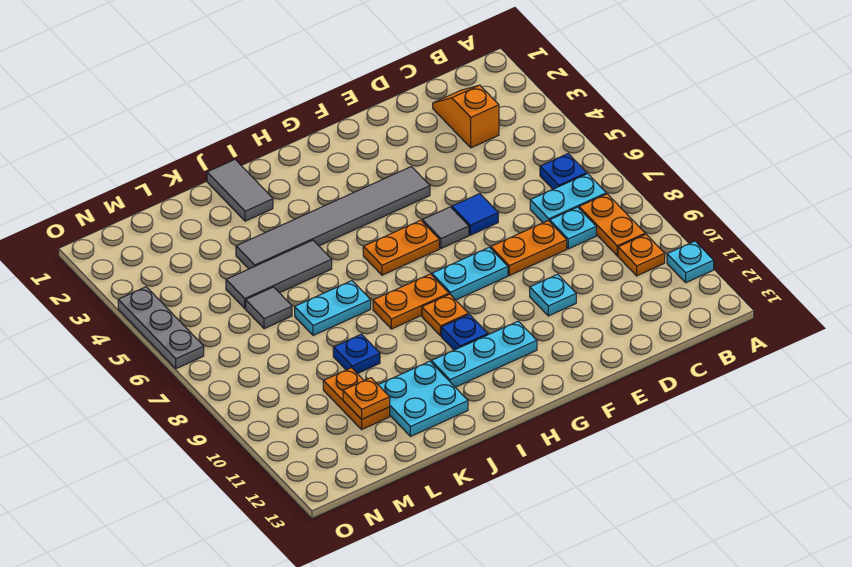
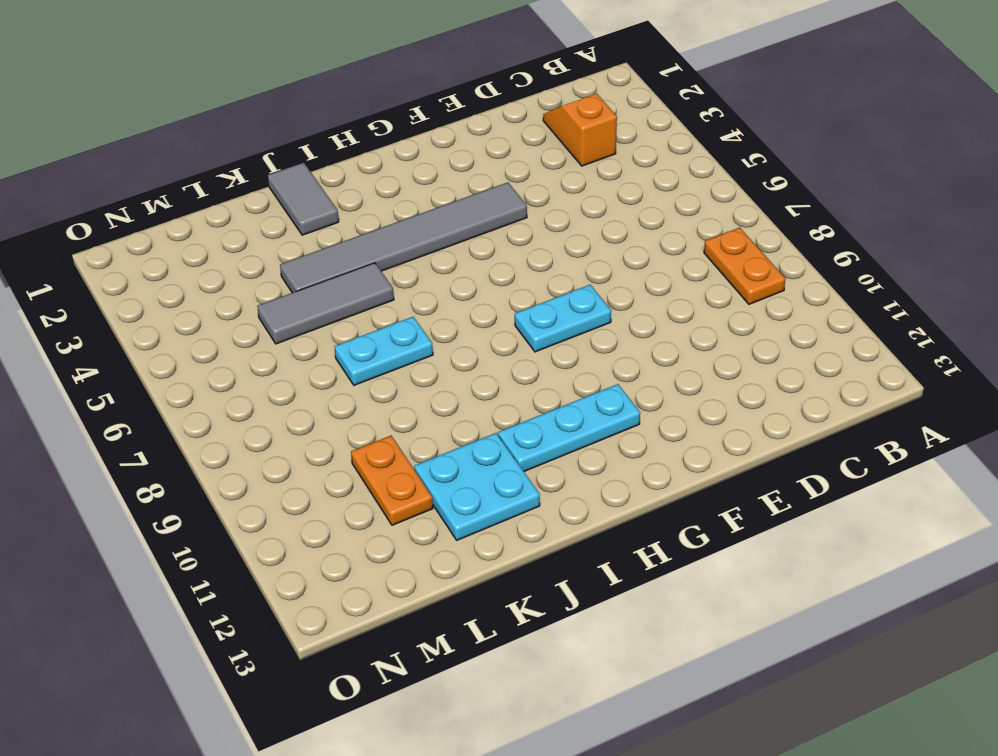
none -> cyan plate A11 level 1
none -> blue plate B6 level 1
none -> cyan plate B7:C7 level 1

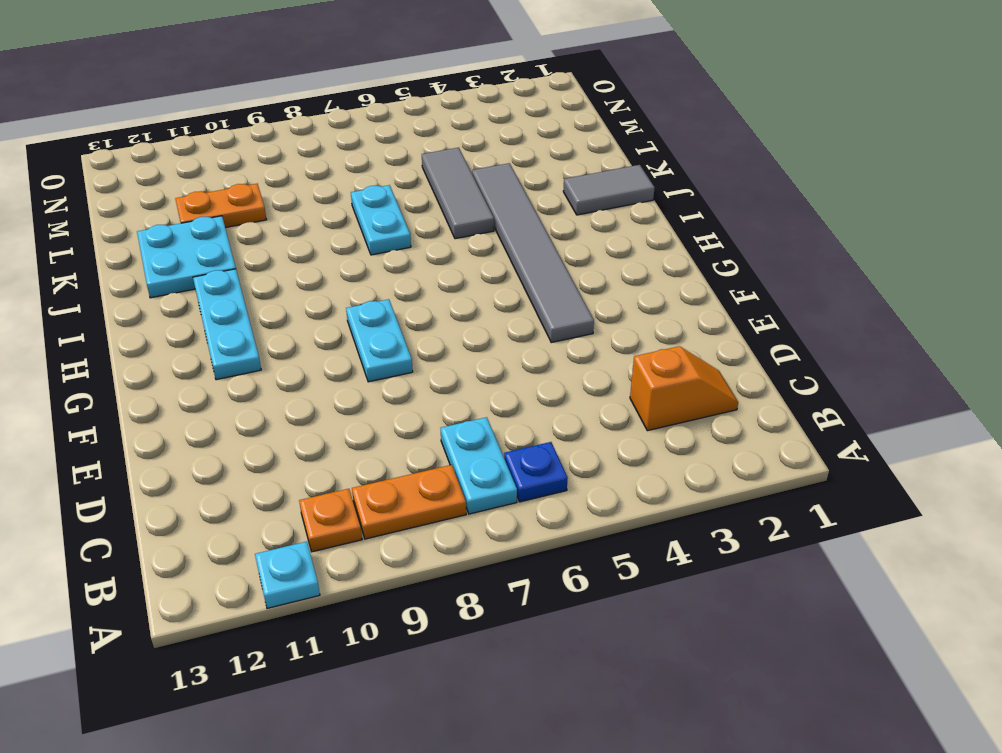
none -> cyan plate C8 level 1
none -> orange plate D8:E8 level 1
none -> blue tile E6 level 1

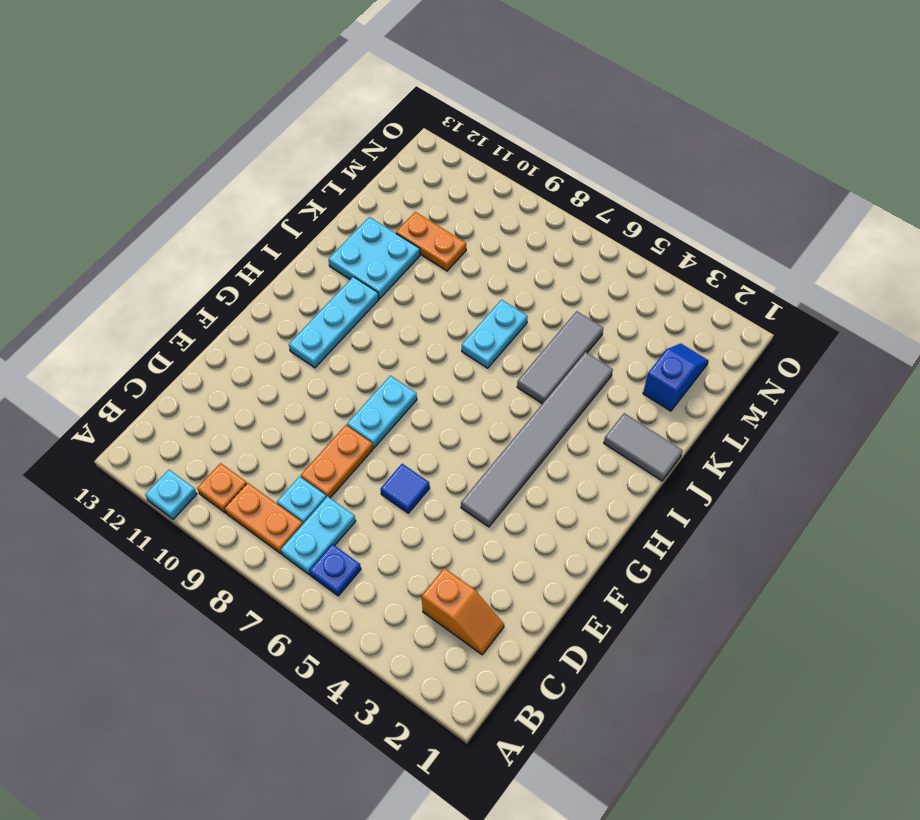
blue slope L2:M2 level 1 top L -> none
none -> cyan plate E10 level 1
none -> grey tile F6 level 1
none -> orange plate G6:H6 level 1

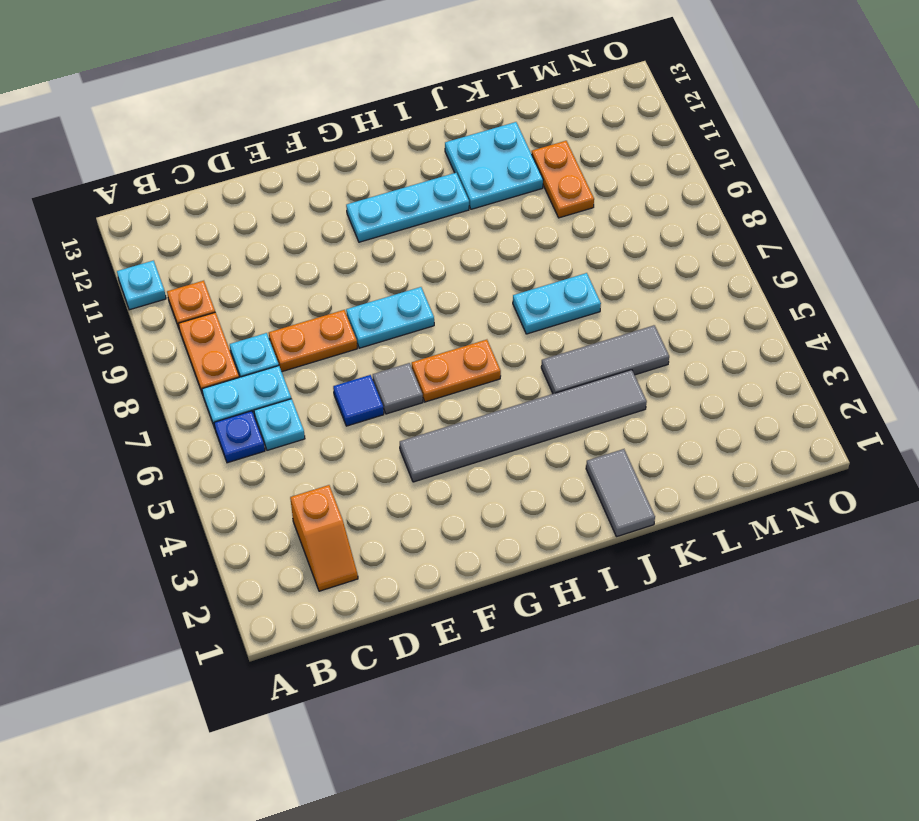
cyan plate C6 level 1 -> cyan plate E10 level 1
none -> orange plate H8:I8 level 1
none -> orange plate H9 level 1
none -> blue plate H10 level 1

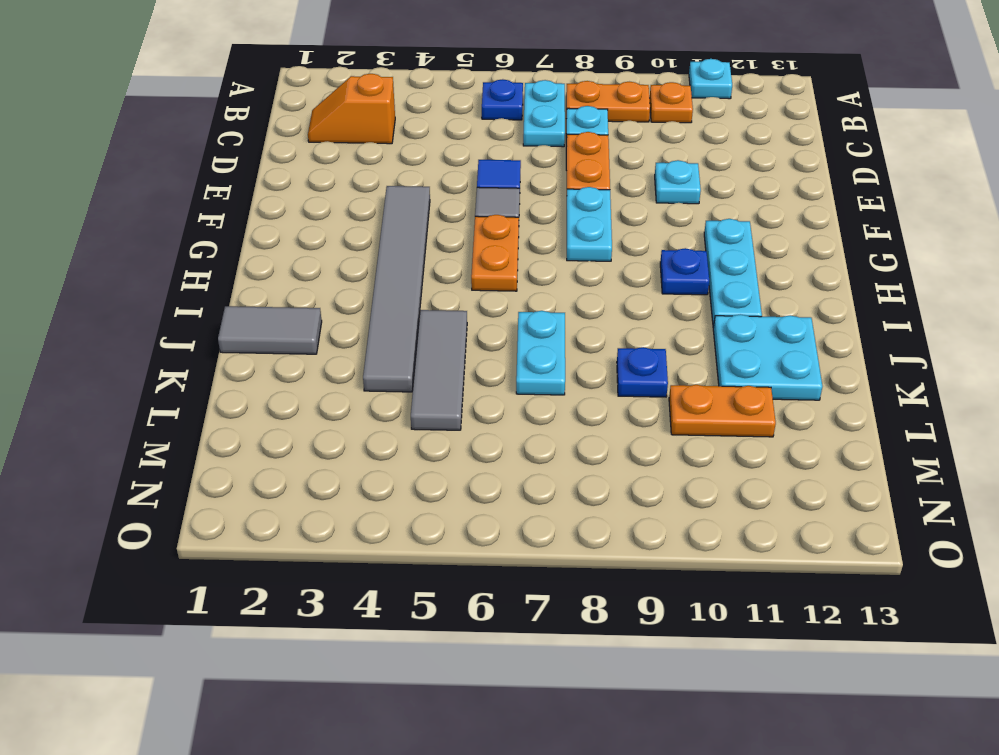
none -> orange plate H8:I8 level 1
none -> orange plate H9 level 1
none -> grey tile L6 level 1

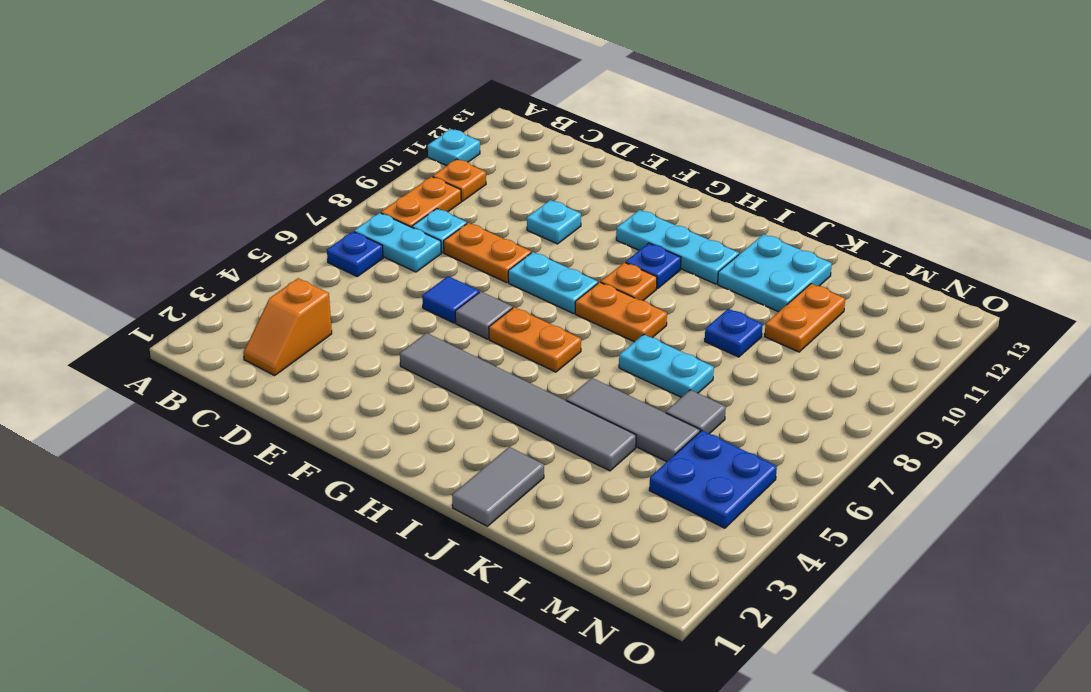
blue plate M4:N5 level 1 -> none
none -> grey plate O4:O6 level 1
none -> orange plate L11 level 2

